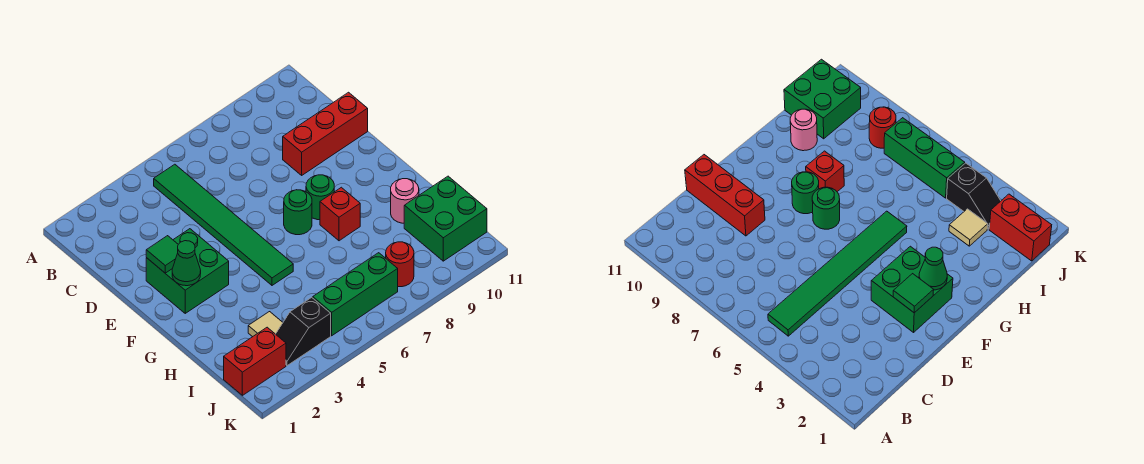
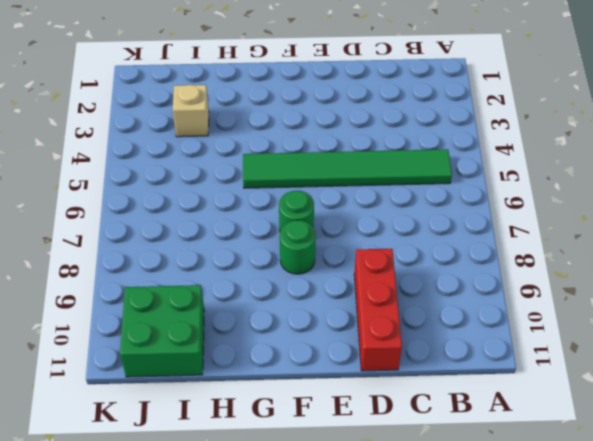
tan brick I3 level 1 -> tan tile I3 level 1
none -> green brick E2:F3 level 1
none -> red brick G8 level 1
none -> pink round brick H10 level 1

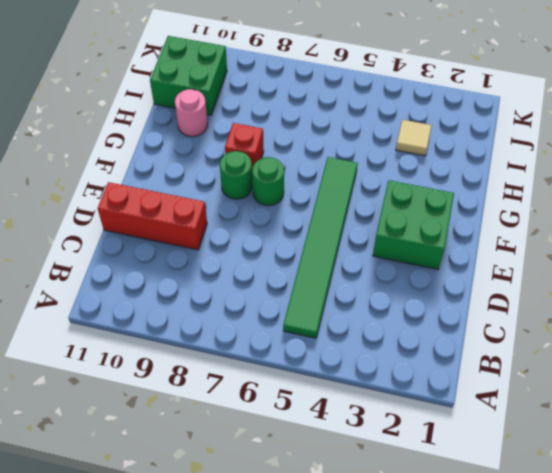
none -> red brick J1:J2 level 1
none -> black slope J3:J4 level 1 top 4
none -> green brick J5:J7 level 1

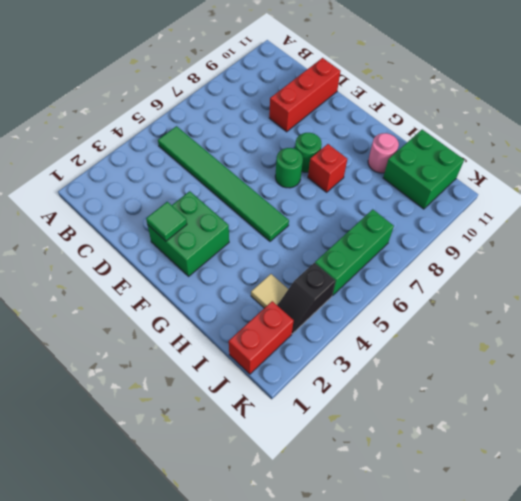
none -> red round brick J8 level 1
none -> green cone F2 level 2

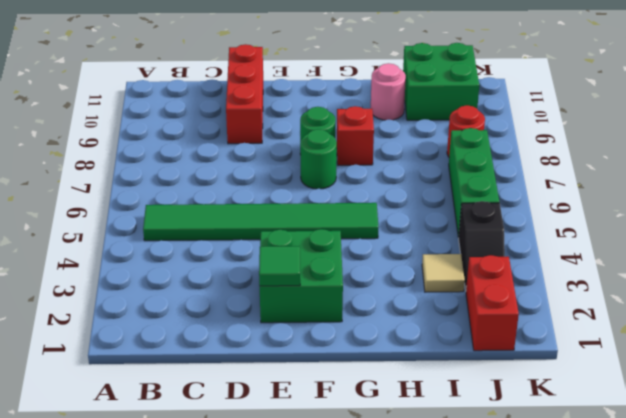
none -> green cone F2 level 2

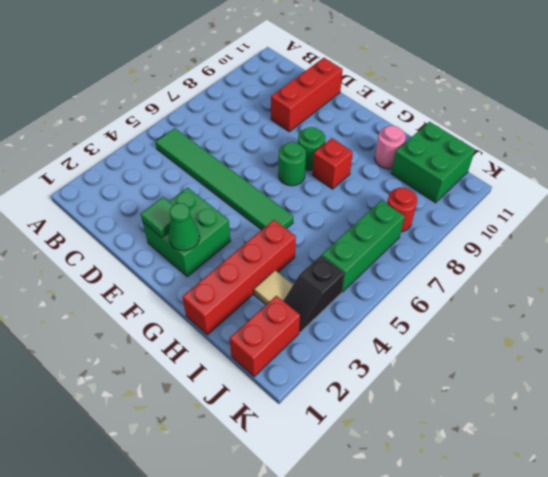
red brick H1:H4 level 1 -> none

